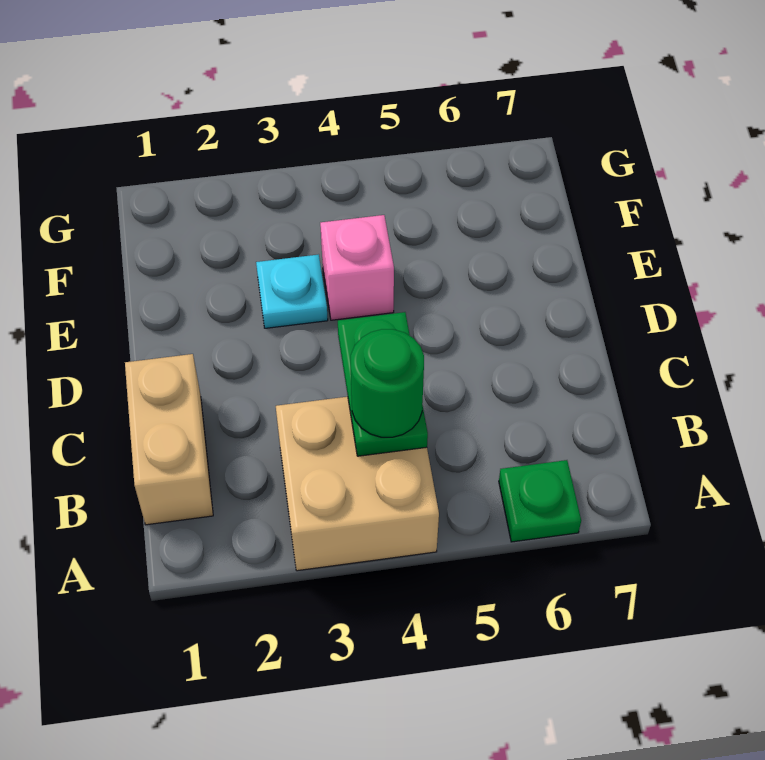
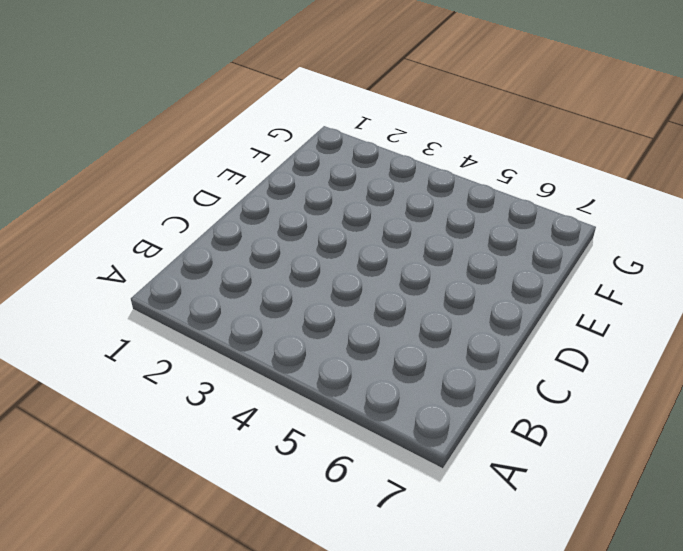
none -> tan brick A3:B4 level 1
none -> green plate A6 level 1

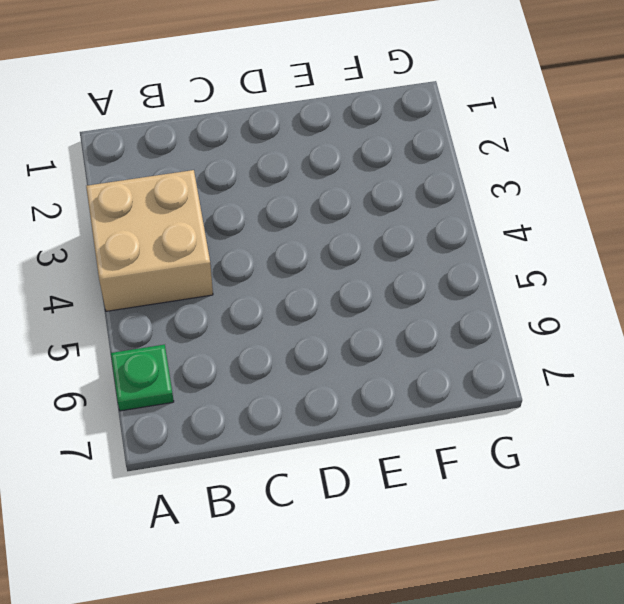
none -> tan brick B1:C1 level 1
none -> cyan plate E3 level 1

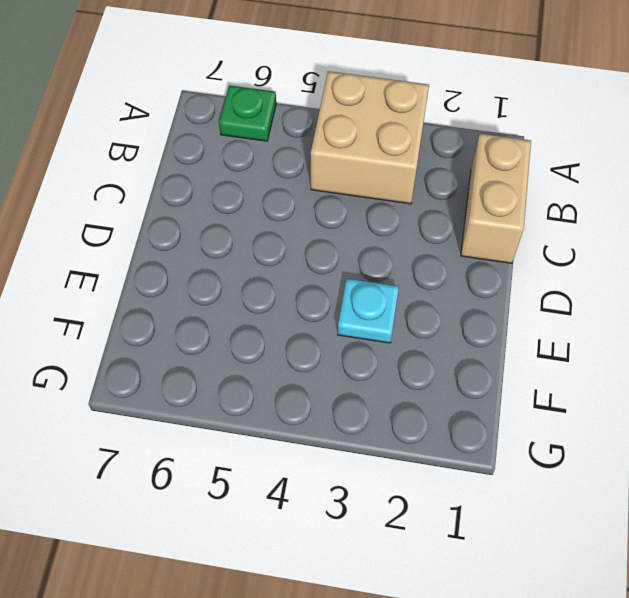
none -> pink brick E4 level 1
none -> green plate B4:C4 level 2

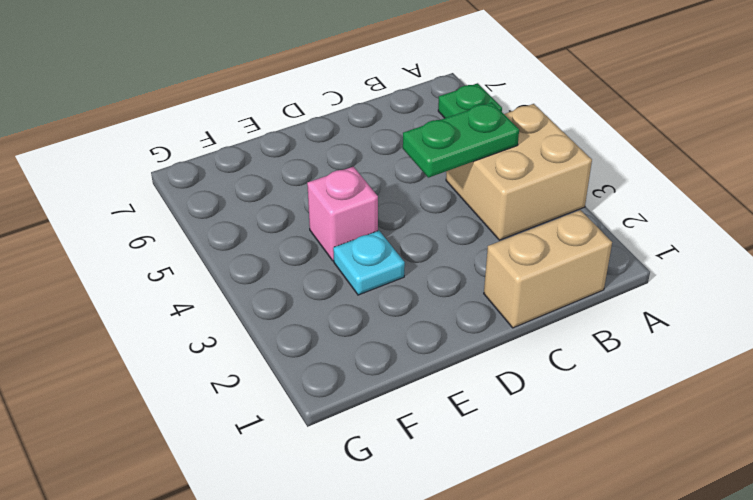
none -> green round brick B4 level 3

